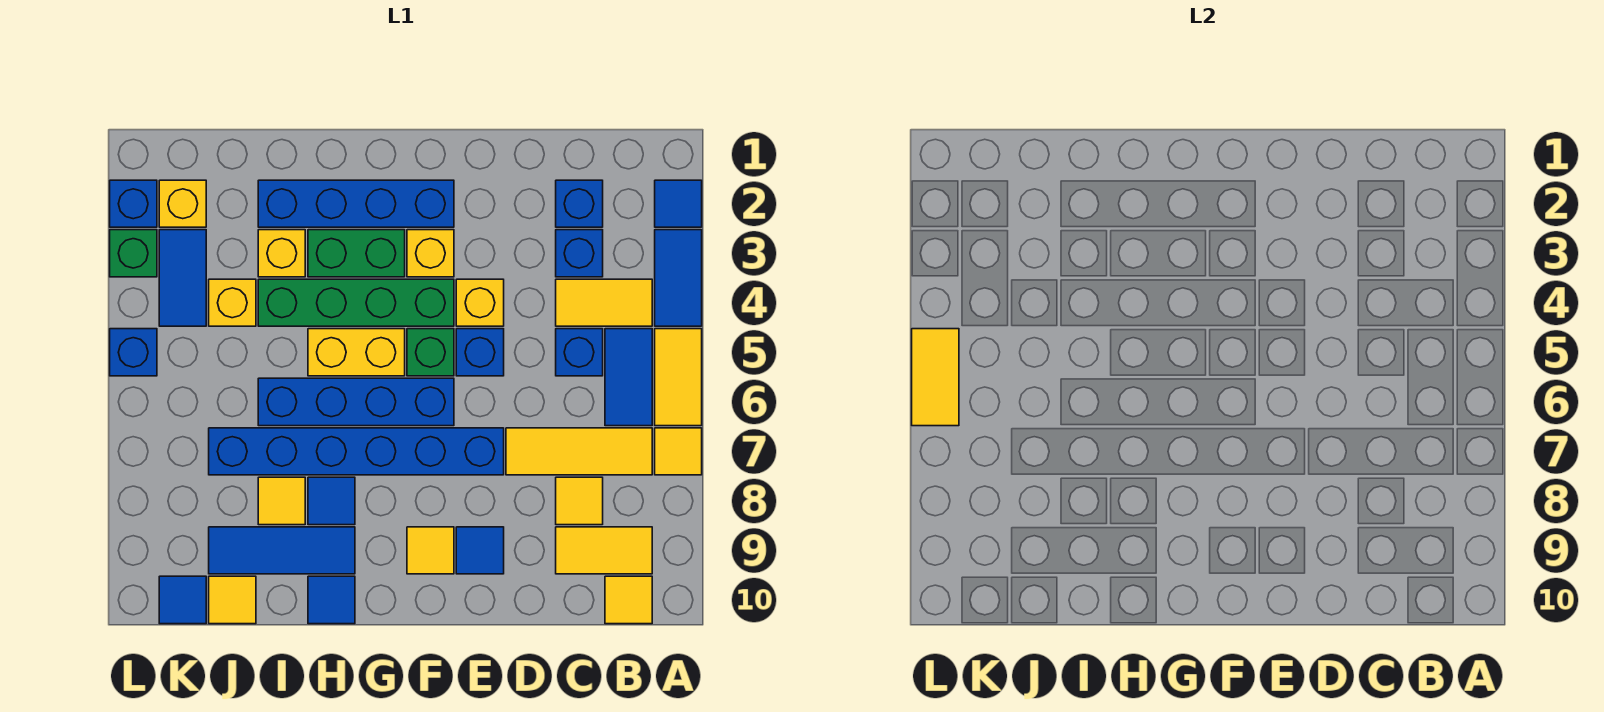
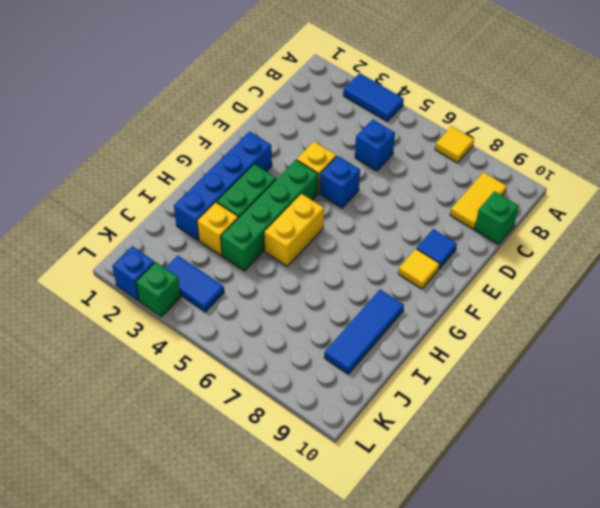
green brick C10 level 1 -> green brick F5 level 1
none -> blue tile A2 level 1
none -> yellow tile A5:A6 level 1
none -> yellow tile B4:C4 level 1
none -> blue tile B5:B6 level 1

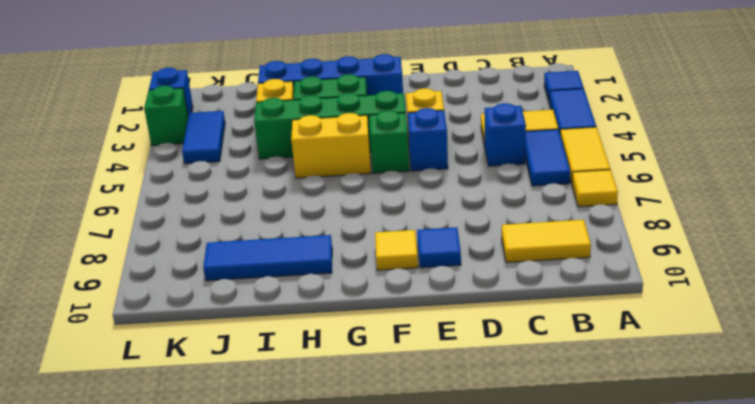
none -> yellow tile B7:D7 level 1
none -> yellow tile B10 level 1
none -> blue brick C2 level 1
none -> blue brick C3 level 1

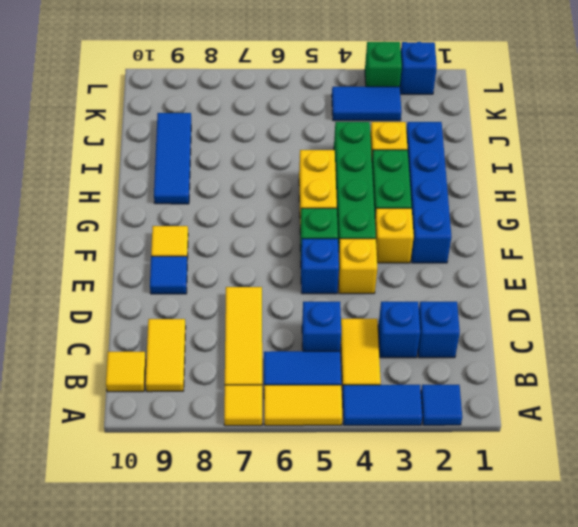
none -> yellow tile C8 level 1
none -> blue brick E7:J7 level 1
none -> blue brick F6:I6 level 1
none -> blue tile H8 level 1

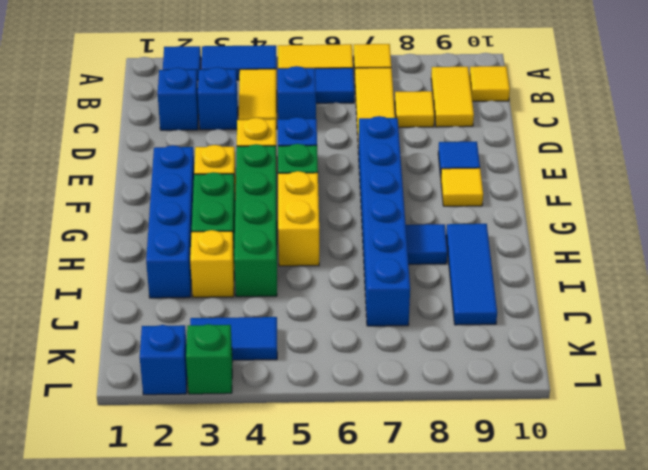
none -> blue brick F6:I6 level 1
none -> blue tile H10 level 1
none -> yellow tile I8 level 1
none -> yellow brick J4 level 1

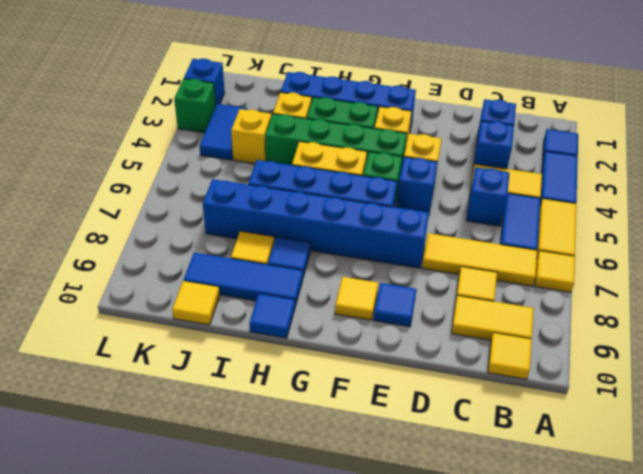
none -> yellow brick K2 level 1
none -> blue tile K10 level 1
none -> blue brick L5 level 1
none -> yellow tile L5:L6 level 2

